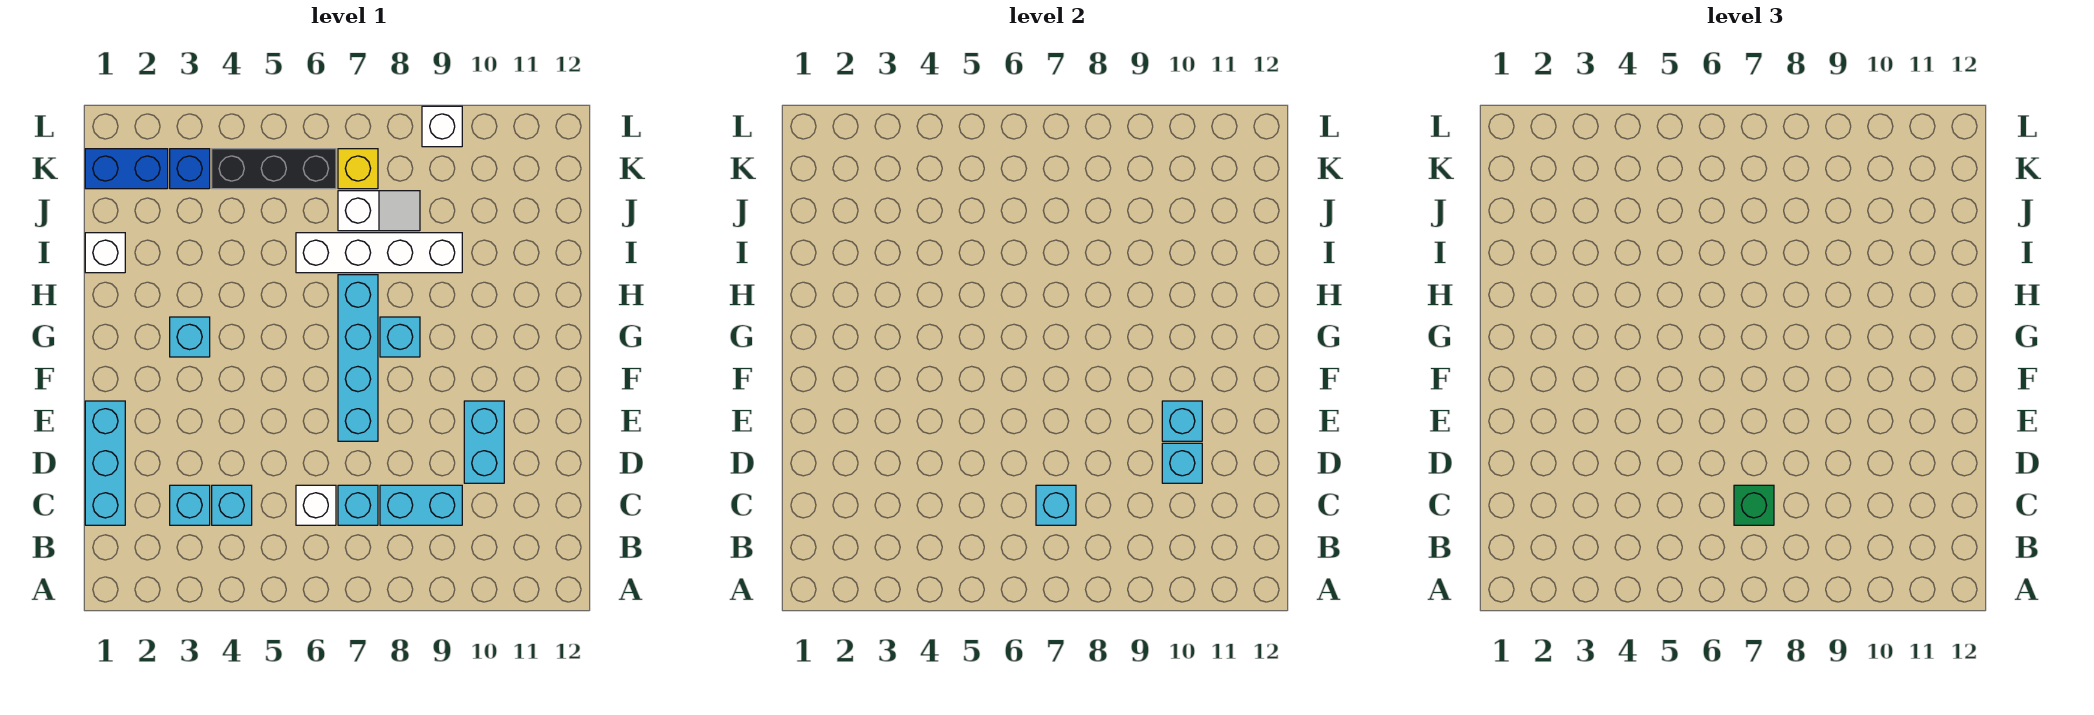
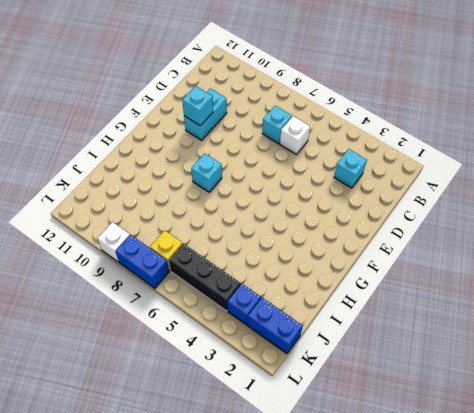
blue brick L7:L8 level 1 -> none
none -> cyan brick C1:E1 level 1
none -> cyan brick C4 level 1
none -> cyan brick C8:C9 level 1

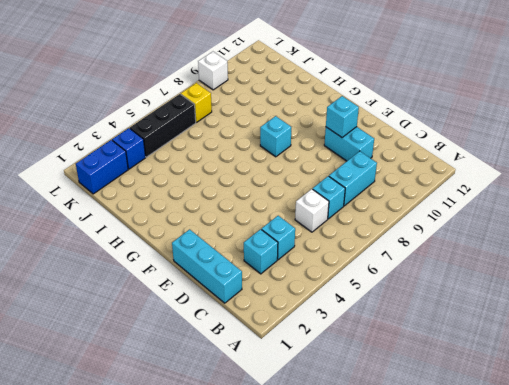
none -> cyan brick E7:H7 level 1
none -> cyan brick G3 level 1
none -> white brick I1 level 1

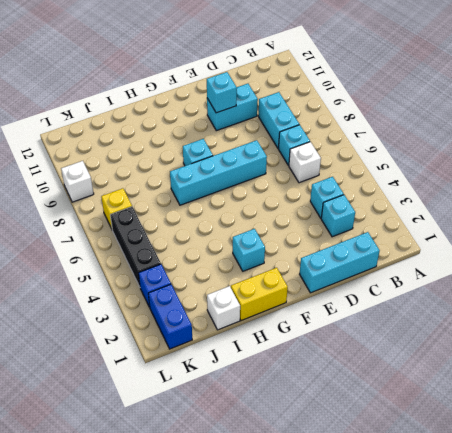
yellow brick G1:H1 level 1 -> none
none -> white brick I6:I9 level 1
none -> white slope J7:J8 level 1 top 7
none -> cyan brick C7 level 2

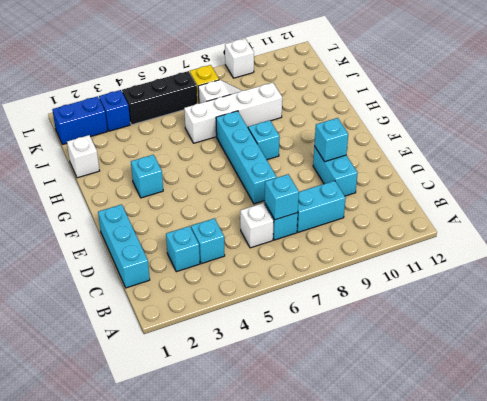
none -> cyan brick D10 level 2
none -> green brick C7 level 3

